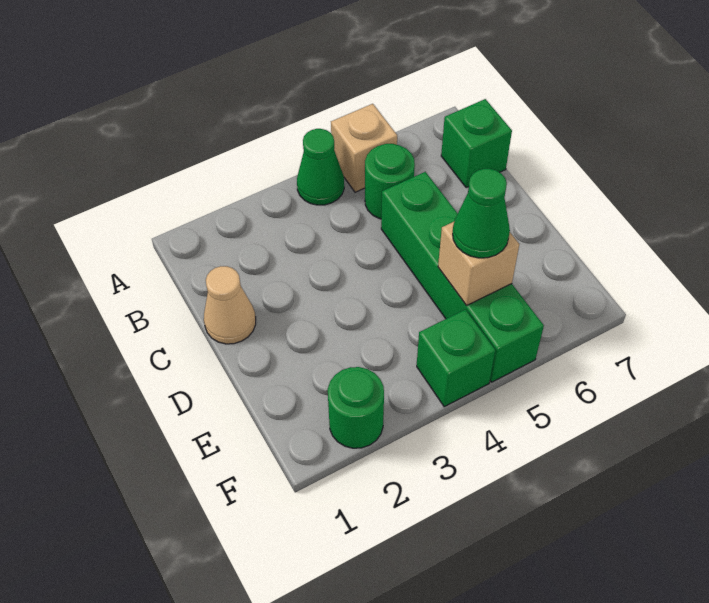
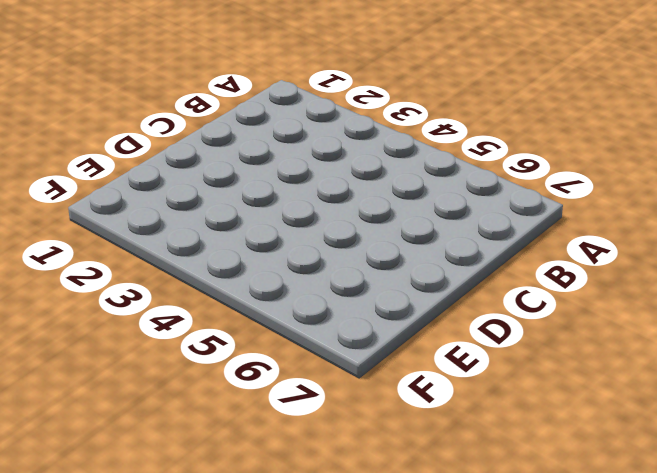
none -> green cone A4 level 1
none -> tan brick A5 level 1

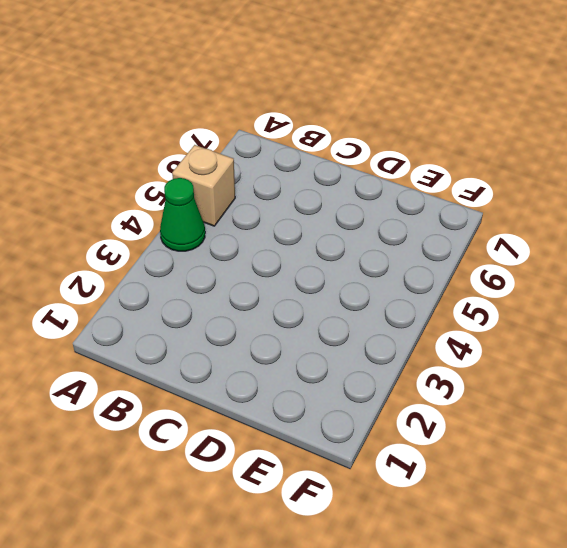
none -> green round brick B5 level 1
none -> green brick B7 level 1

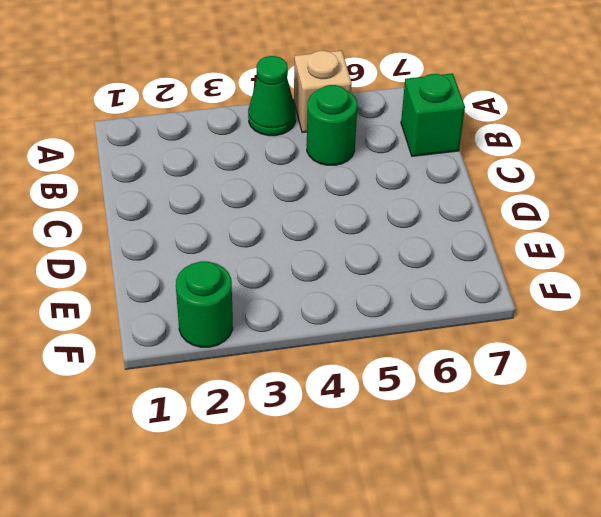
none -> tan cone C1 level 1
none -> green brick C5:F5 level 1

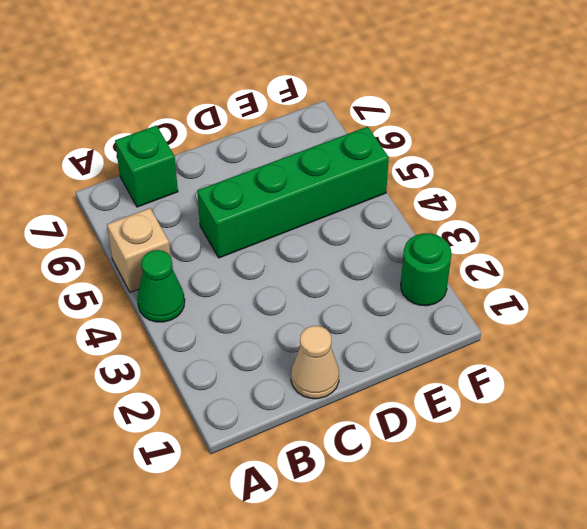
none -> green round brick B5 level 1
none -> green brick F4 level 1

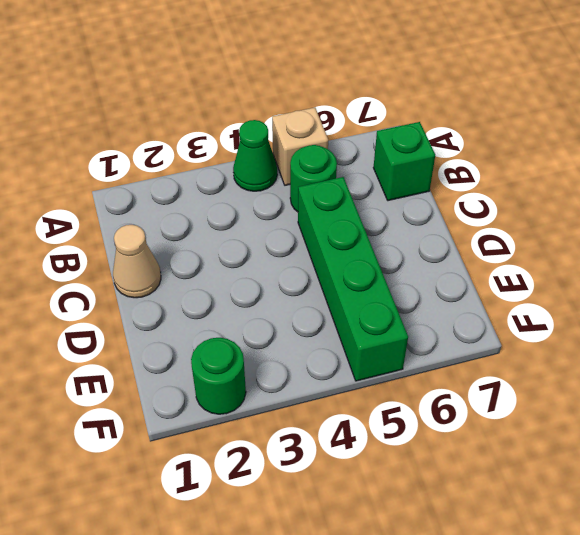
none -> green brick F4 level 1
none -> tan brick E5 level 2

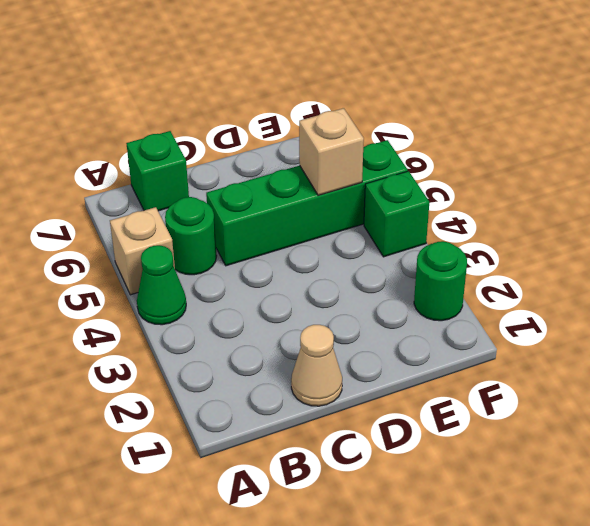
none -> green cone E5 level 3

